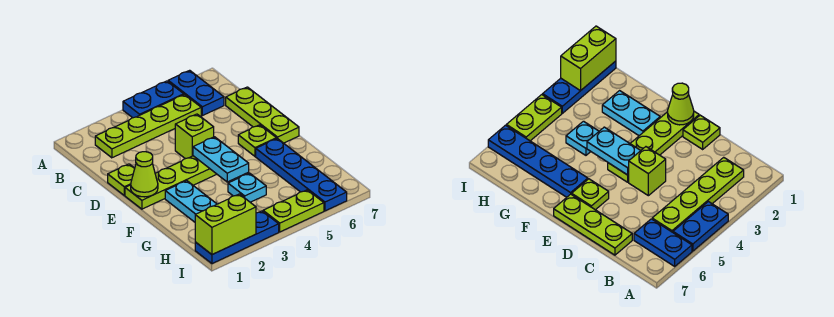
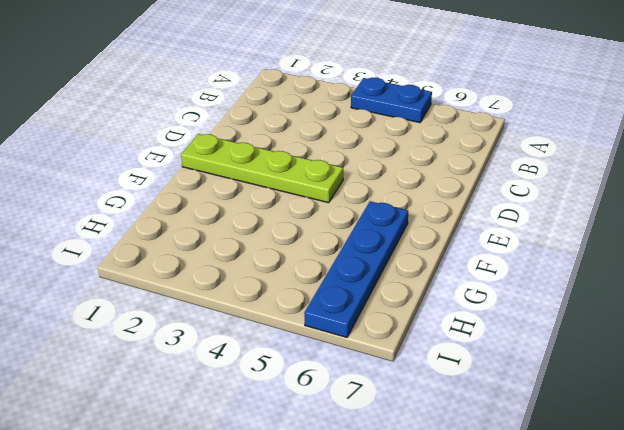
none -> blue plate A6:B6 level 1
none -> lime plate B2:B5 level 1
none -> lime plate C7:E7 level 1

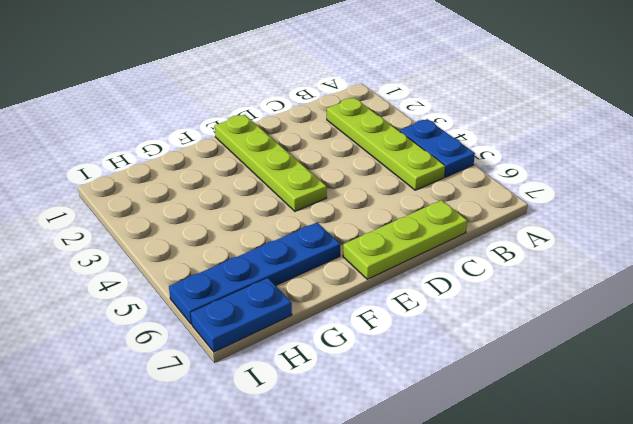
blue plate H7:I7 level 1 -> blue plate A6:B6 level 1
none -> lime plate D1 level 1
none -> lime brick D4 level 1
none -> lime plate E6 level 1

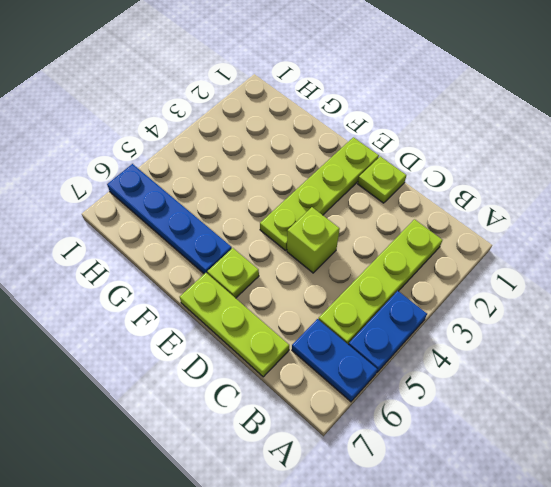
none -> cyan plate F2:G2 level 1
none -> cyan plate G4 level 1
none -> blue plate I1:I3 level 1

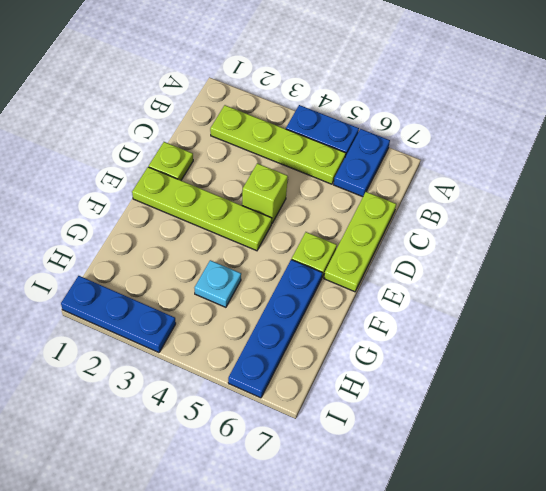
none -> cyan plate F2:G2 level 1
none -> lime plate I4:I5 level 1
none -> lime cone E1 level 2

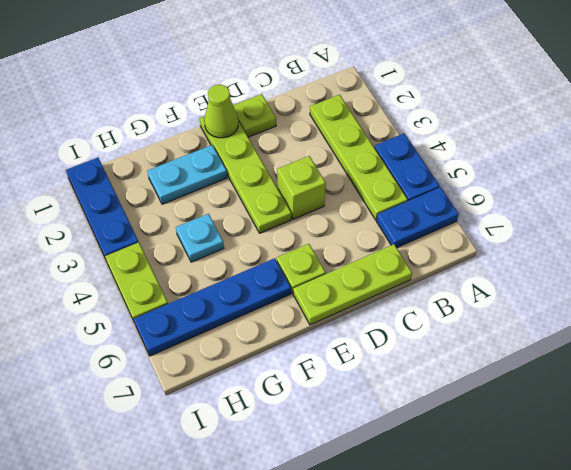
none -> cyan plate E4:F4 level 2
none -> lime brick I1:I2 level 2

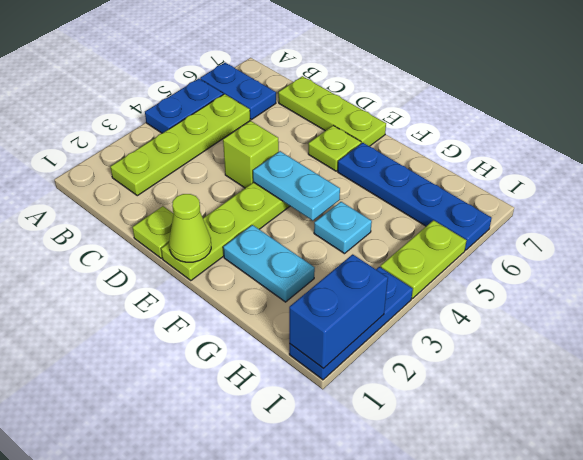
blue brick I1:I2 level 2 -> lime brick I1:I2 level 2

